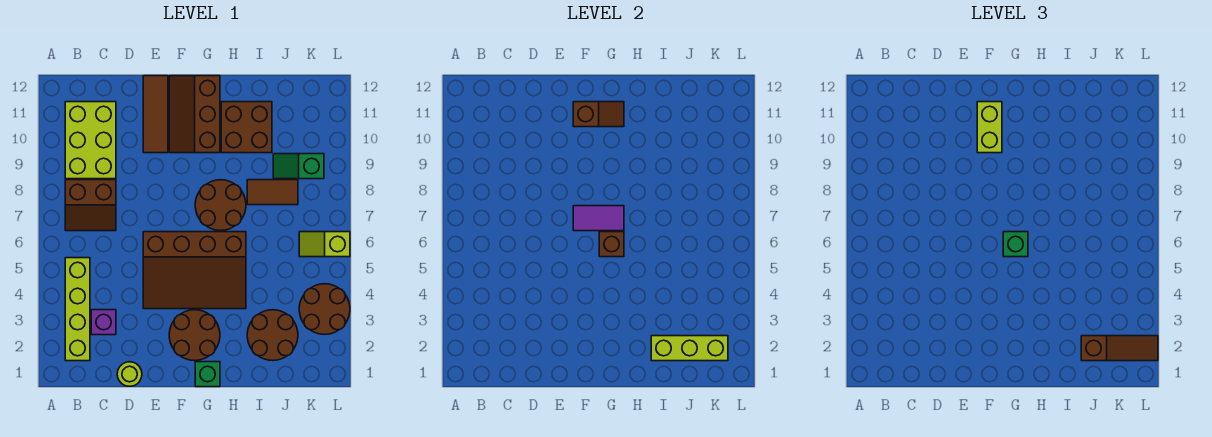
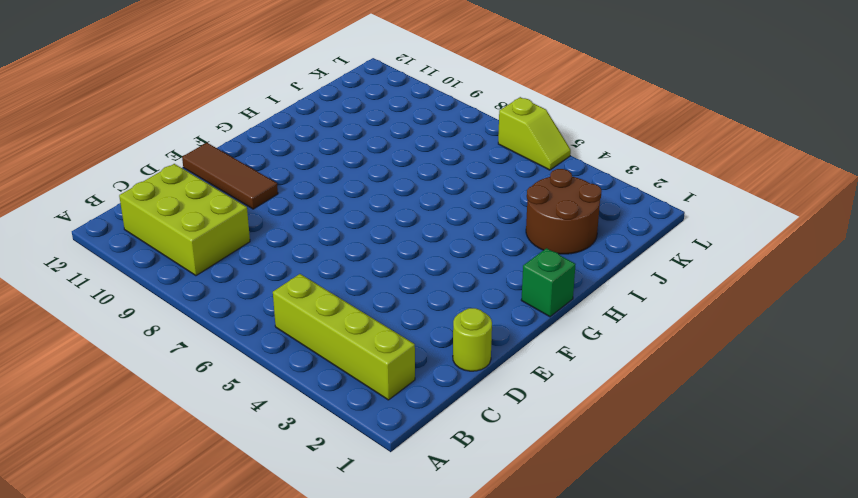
lime slope L5:L6 level 1 top 6 -> lime slope K6:L6 level 1 top L
none -> brown slope B7:C8 level 1 top 8
none -> purple brick C3 level 1
none -> brown slope E4:H6 level 1 top 6

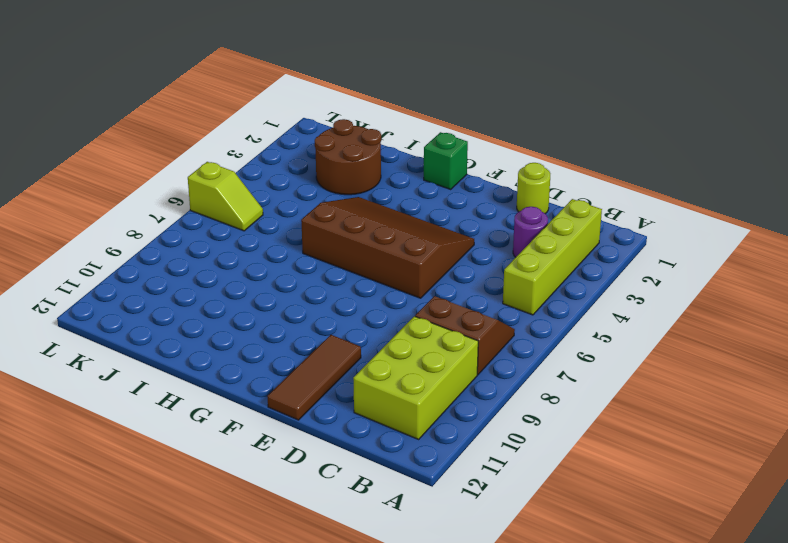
purple round brick C3 level 1 -> purple brick C3 level 1
none -> brown round brick F2:G3 level 1
none -> brown slope F10:G12 level 1 top G
none -> brown round brick G7:H8 level 1

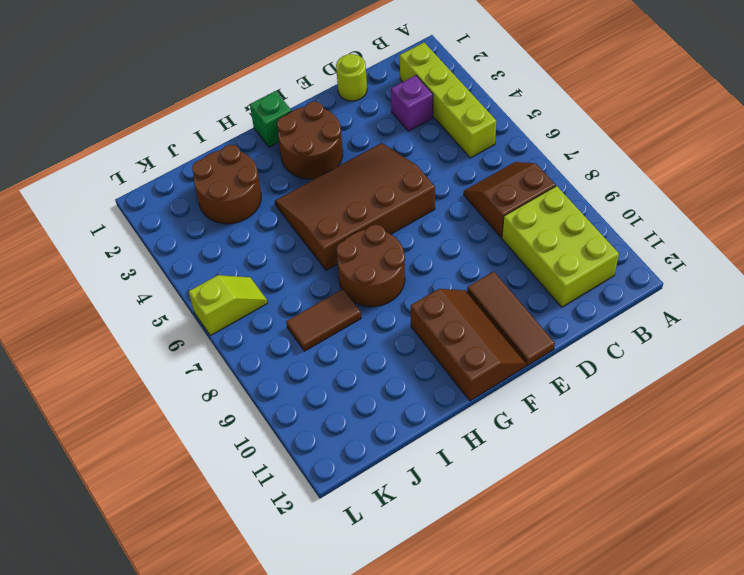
none -> brown brick H10:I11 level 1
none -> green slope J9:K9 level 1 top K
none -> brown round brick K3:L4 level 1

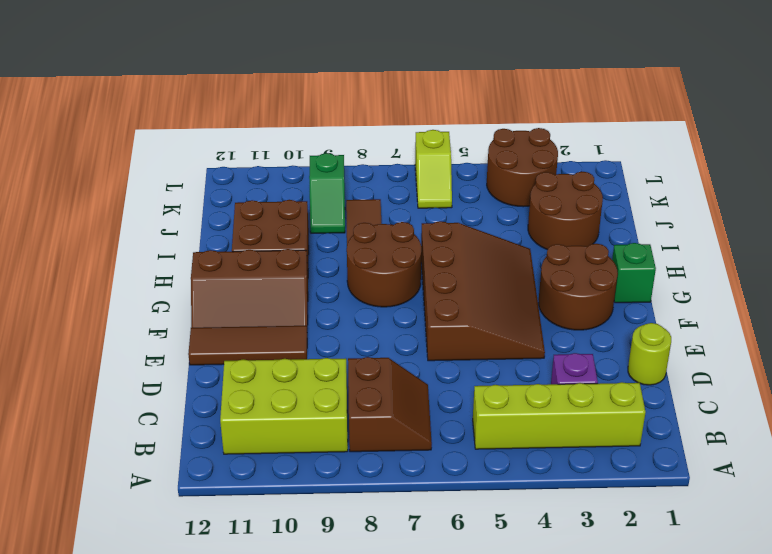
none -> purple tile F7:G7 level 2
none -> brown slope F11:G11 level 2 top F
none -> brown brick G6 level 2

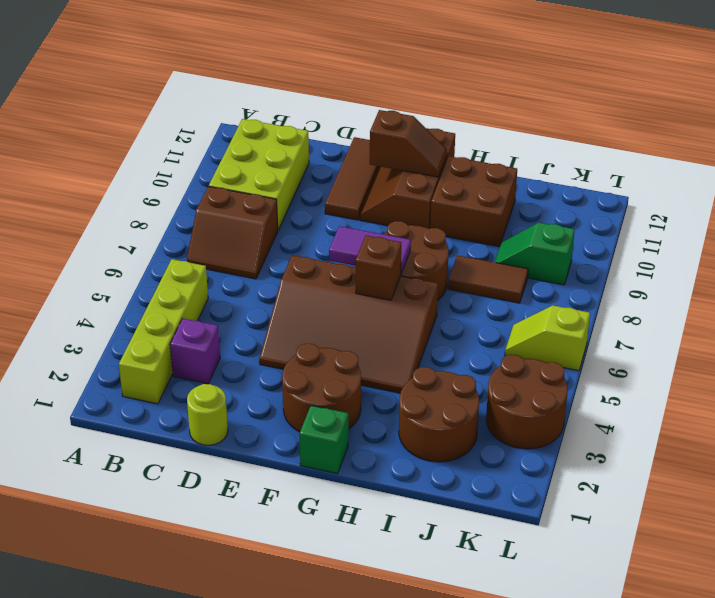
none -> lime brick I2:K2 level 2
none -> lime brick F10:F11 level 3
none -> green brick G6 level 3

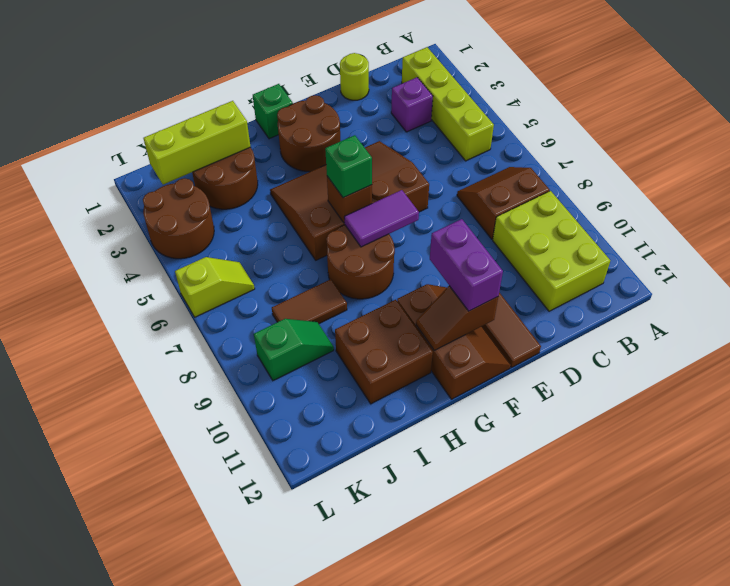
purple brick F10:F11 level 3 -> lime brick F10:F11 level 3
none -> brown slope J2:L2 level 3 top J

